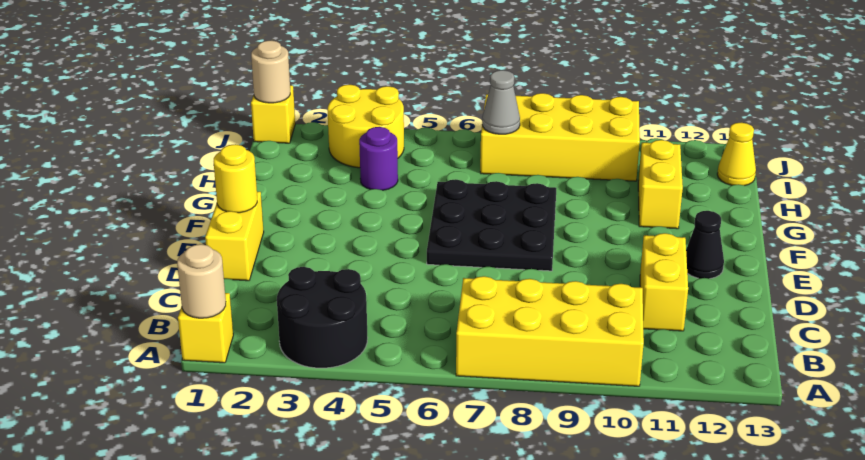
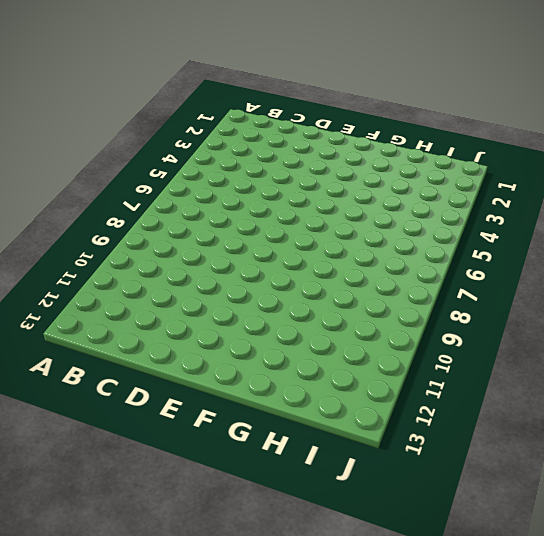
none -> yellow brick A1 level 1
none -> black round brick A3:B4 level 1
none -> yellow brick A7:B10 level 1

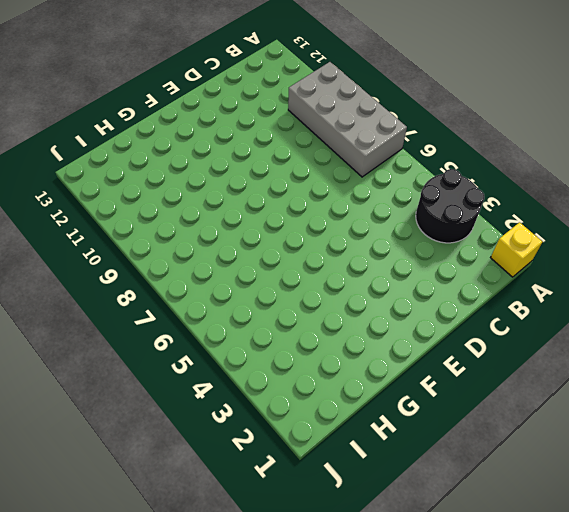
grey brick A7:B10 level 1 -> yellow brick A7:B10 level 1
none -> yellow brick C11:D11 level 1
none -> yellow brick D1:E1 level 1
none -> black plate E6:G8 level 1

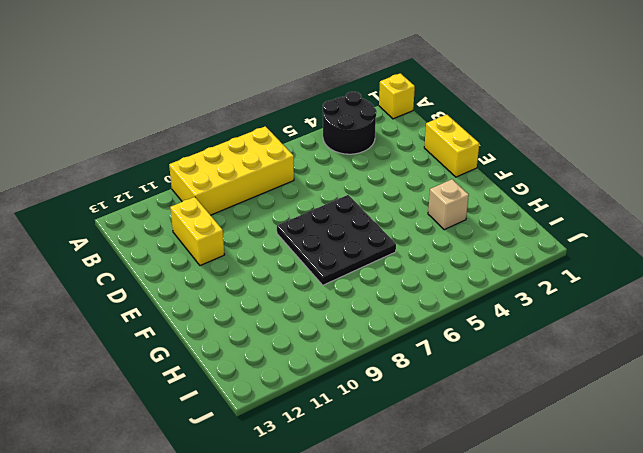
tan brick G3 level 1 -> none
none -> black cone E12 level 1
none -> yellow brick G11:H11 level 1
none -> purple round brick H4 level 1

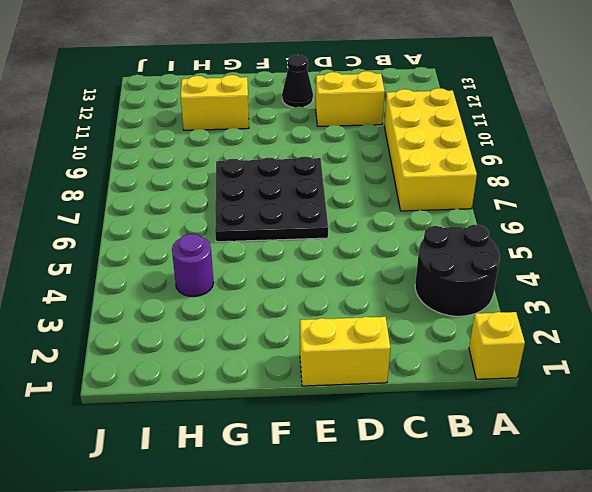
none -> yellow round brick I3:J4 level 1
none -> yellow brick I7:J10 level 1
none -> yellow cone I13 level 1

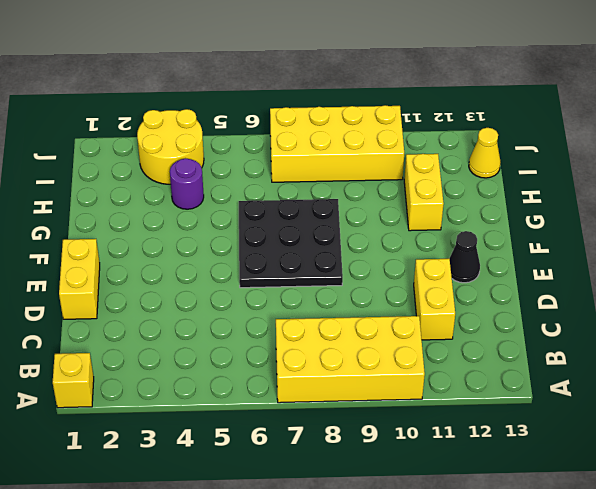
none -> black round brick A3:B4 level 1
none -> yellow brick J1 level 1
none -> tan round brick A1 level 2

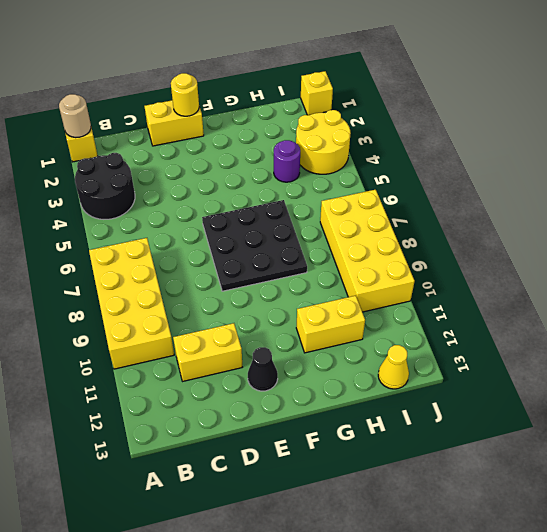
none -> grey cone I7 level 2
none -> tan round brick J1 level 2

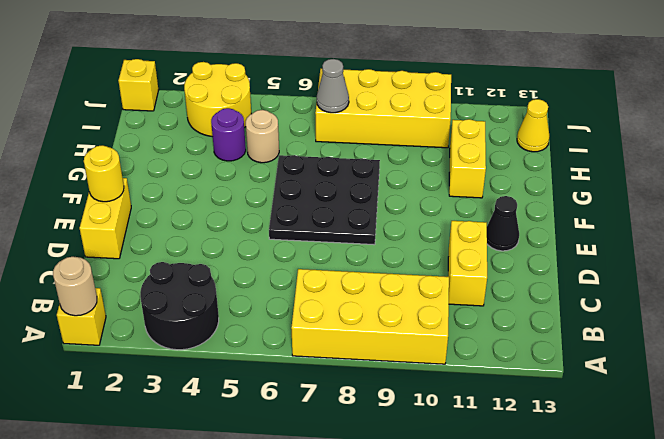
tan round brick H5 level 1 -> tan round brick J1 level 2

